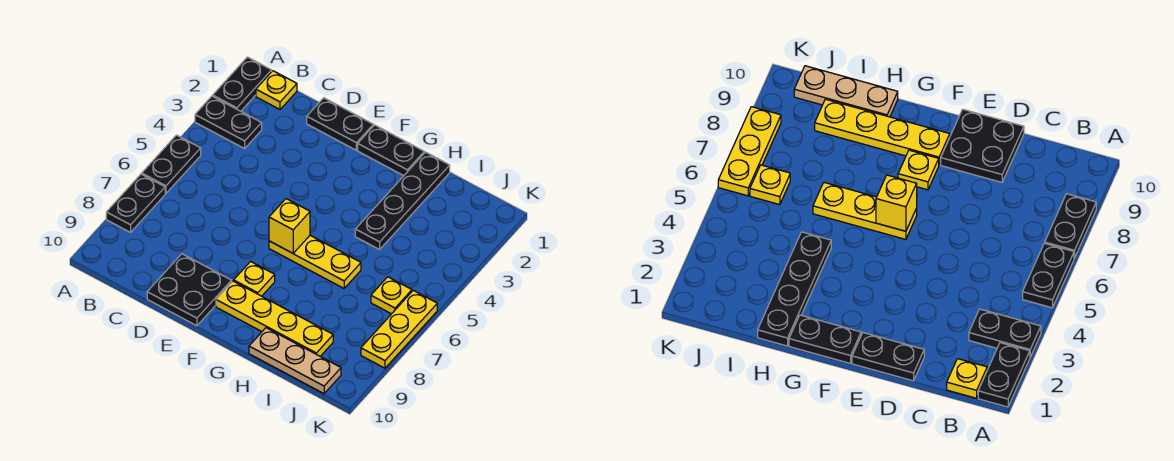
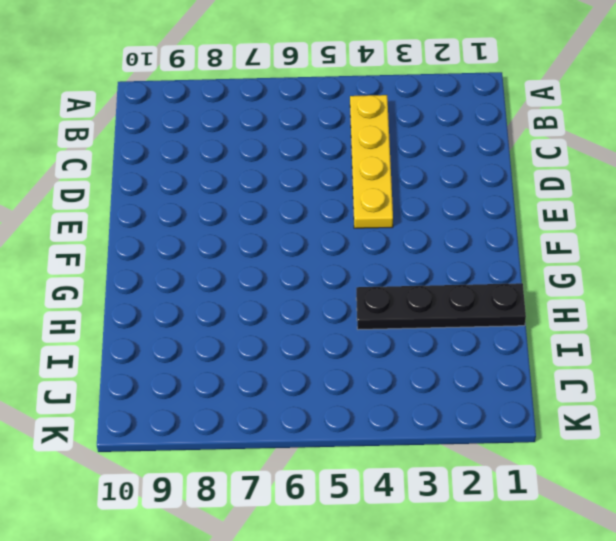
yellow plate B4:E4 level 1 -> yellow plate F9:I9 level 1
none -> black plate A1:A2 level 1
none -> black plate A3:B3 level 1
none -> black plate A5:A6 level 1

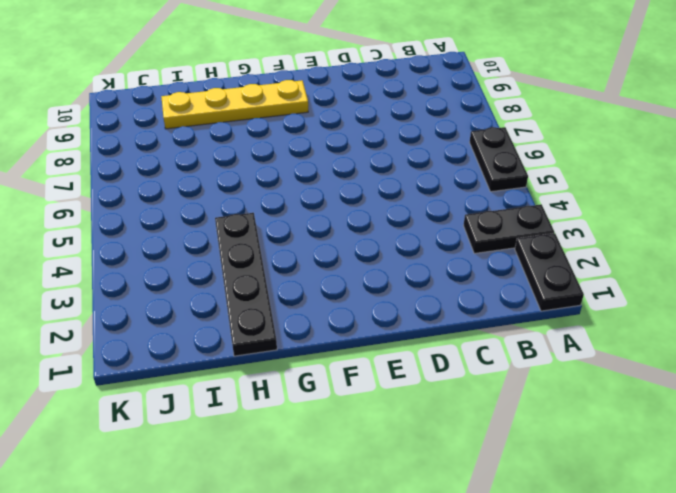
none -> black plate A7:A8 level 1
none -> yellow plate B1 level 1
none -> black plate D1:E1 level 1

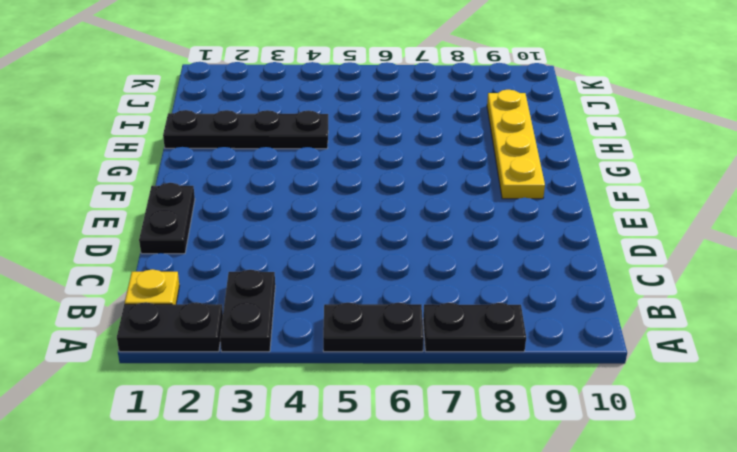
none -> black plate D9:E10 level 1
none -> black plate F1:G1 level 1
none -> yellow plate F6:H6 level 1

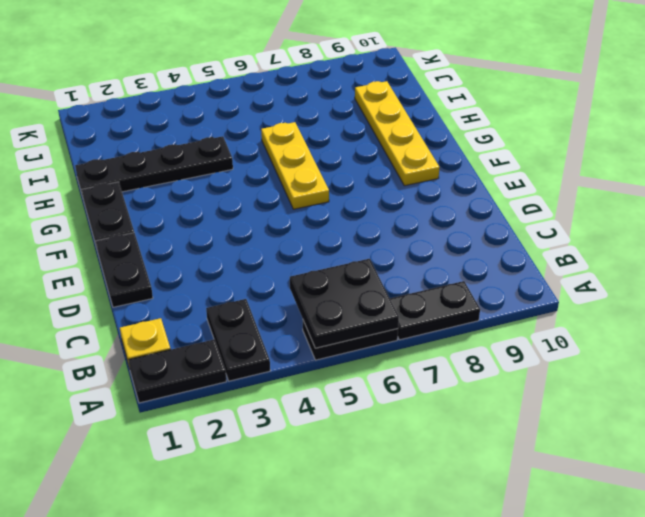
black plate A5:B6 level 2 -> black plate D9:E10 level 1
none -> yellow plate F8 level 1
none -> tan plate H10:J10 level 1
none -> yellow plate J6 level 1

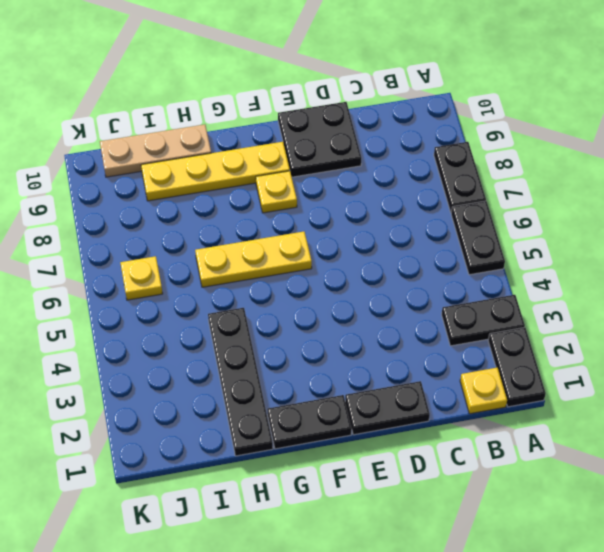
none -> yellow plate K6:K8 level 1
none -> yellow brick F6 level 2

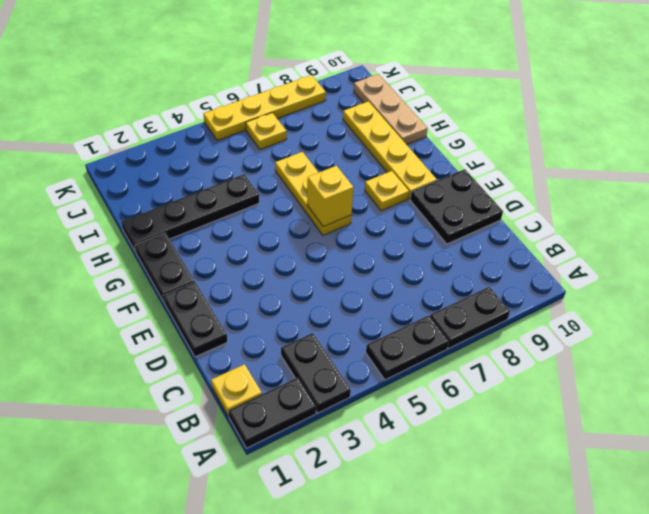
yellow plate K5:K8 level 1 -> yellow plate K6:K8 level 1

